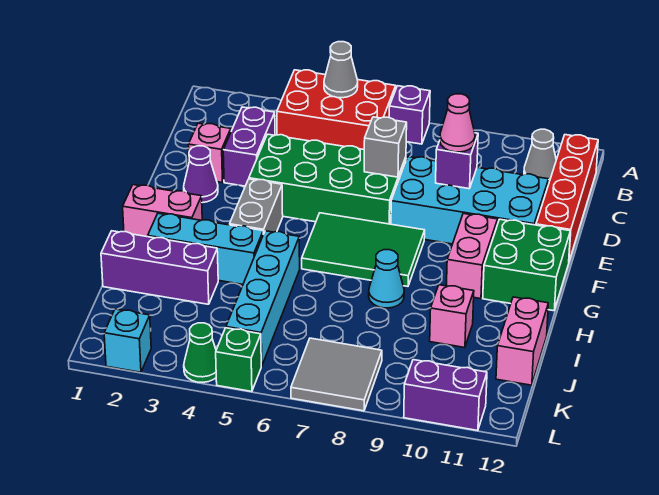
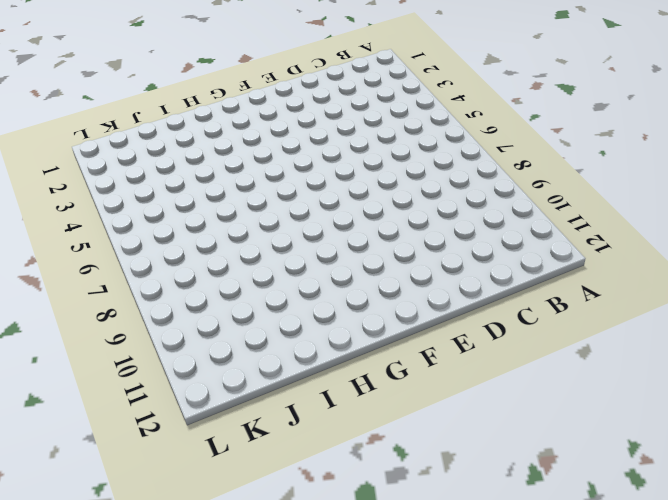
none -> red brick A4:B6 level 1
none -> purple brick A7 level 1
none -> grey cone B11 level 1

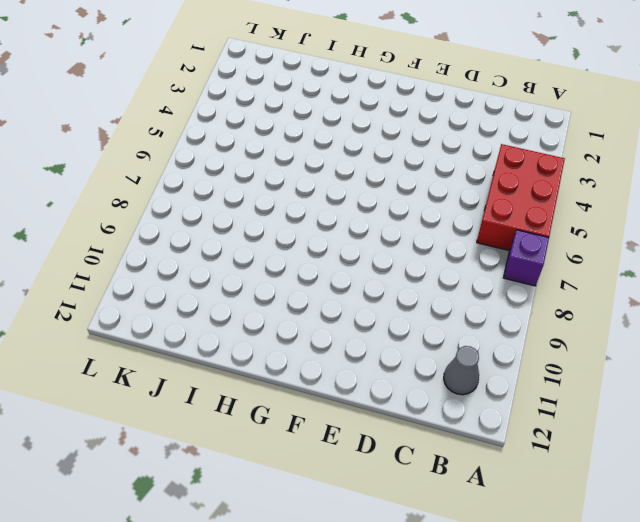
none -> red brick B12:E12 level 1
none -> purple brick C3:D3 level 1
none -> pink brick D2 level 1

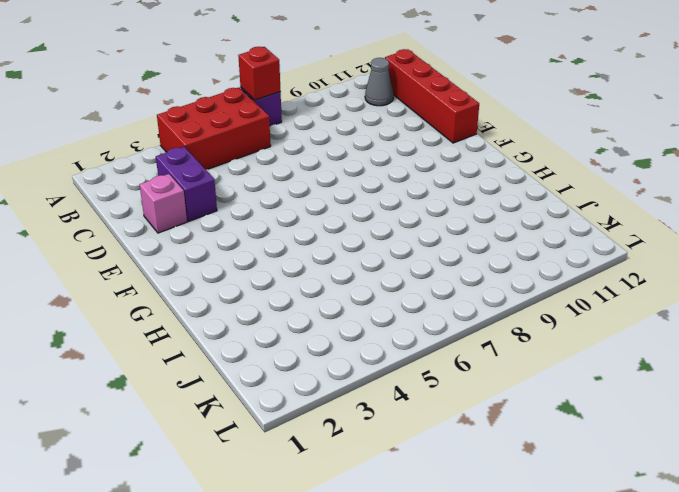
red brick A7 level 2 -> none
none -> green brick D4:E7 level 1
none -> cyan brick D8:E11 level 1
none -> purple cone E2 level 1

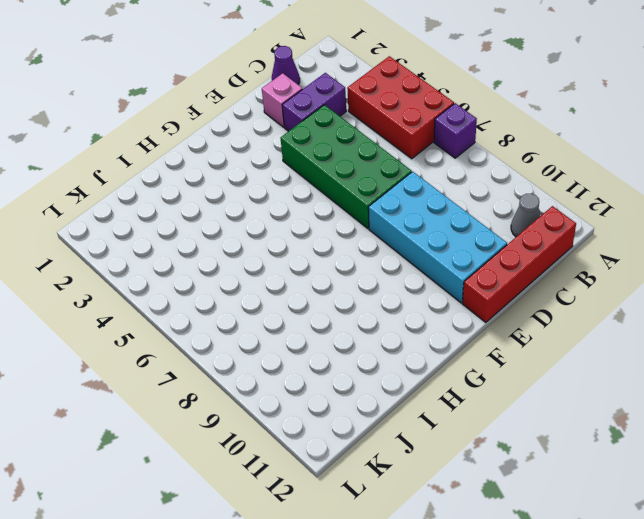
purple cone C1 level 1 -> purple cone E2 level 1
none -> grey brick F4:G4 level 1
none -> green tile F6:G8 level 1
none -> pink brick F10:G10 level 1

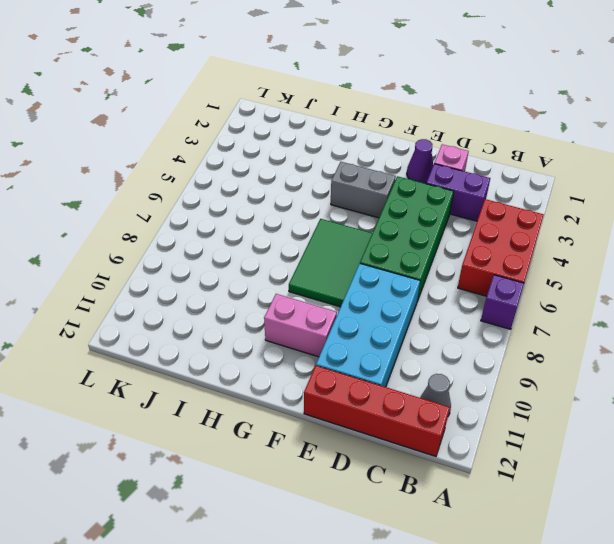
none -> green brick F11:G12 level 1
none -> pink brick G1:G2 level 1
none -> cyan brick H2:H4 level 1

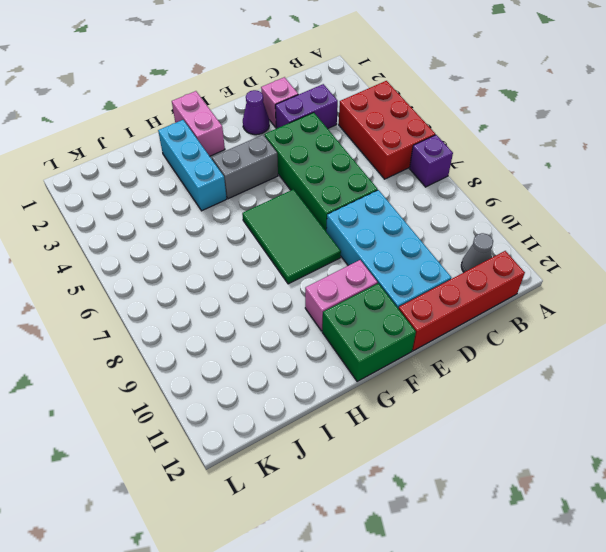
none -> cyan brick H5:K5 level 1
none -> cyan cone H8 level 1
none -> purple brick I1:I3 level 1

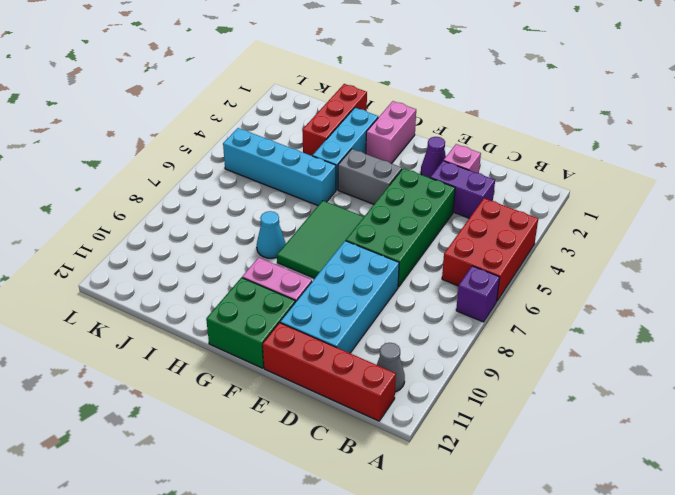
red brick I1:I3 level 1 -> purple brick I1:I3 level 1
none -> pink brick I10 level 1
none -> pink brick I12:J12 level 1
none -> grey tile K7:L8 level 1

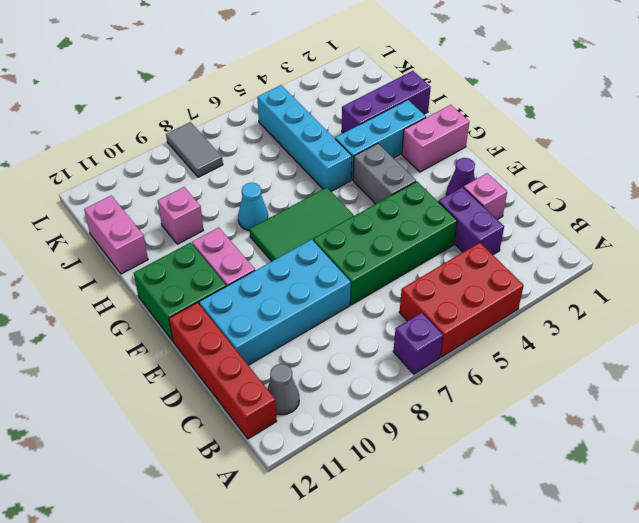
grey tile K8:L8 level 1 -> grey tile K7:L8 level 1
none -> cyan brick L2 level 1
none -> green cone L4 level 1
none -> green brick L5 level 1

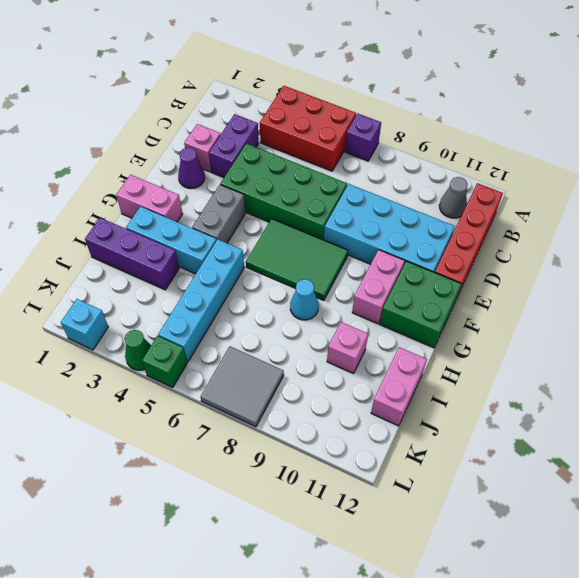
none -> purple brick L10:L11 level 1
none -> grey cone A5 level 2
none -> grey brick D7 level 2

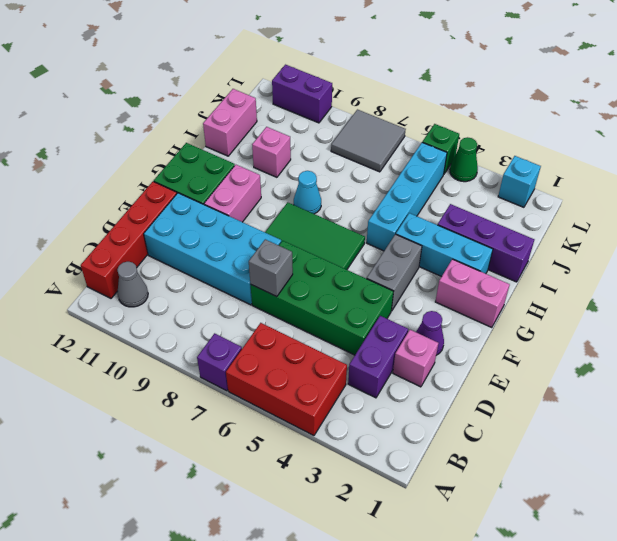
none -> grey cone A5 level 2
none -> purple brick D9 level 2
none -> pink cone D9 level 3

